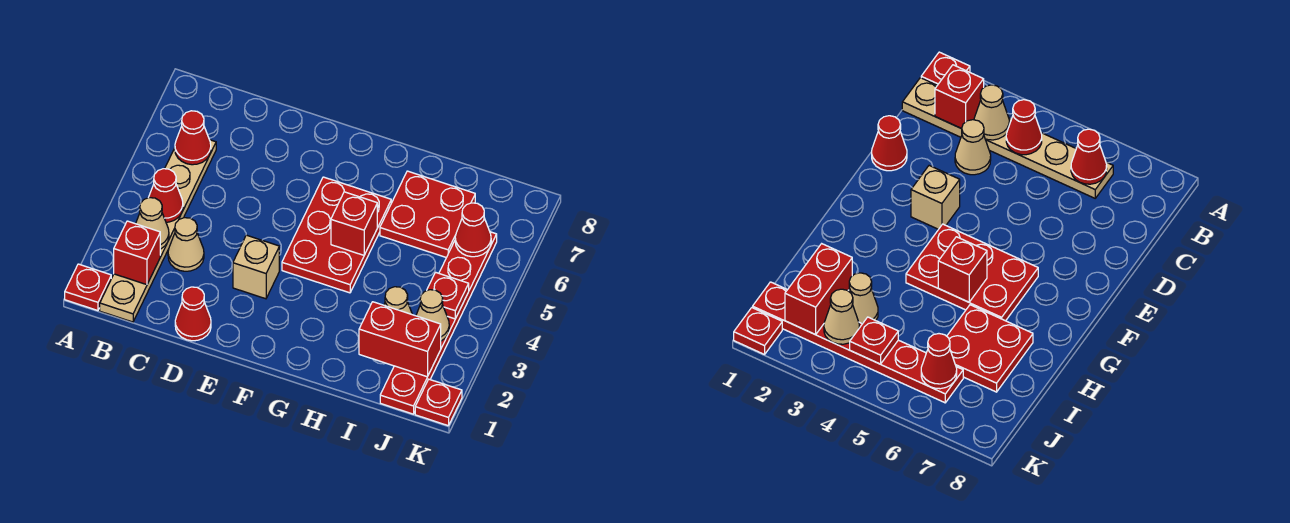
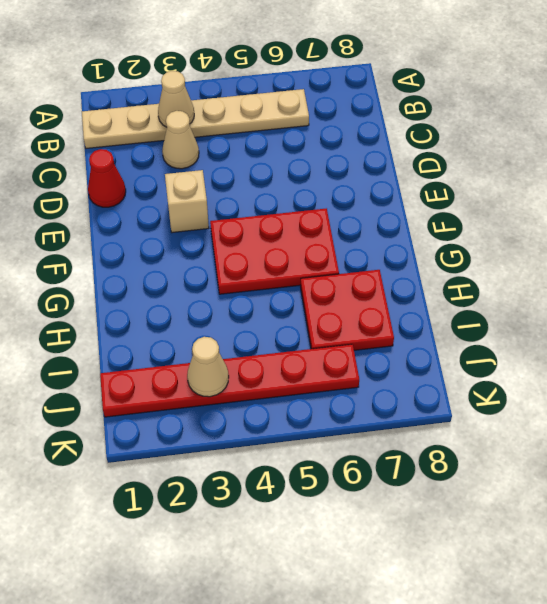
none -> red plate A1 level 1
none -> tan cone I3 level 1
none -> red plate K1 level 1

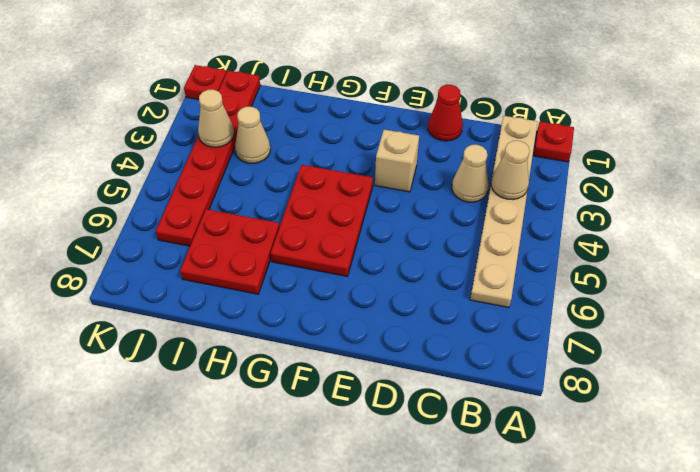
none -> red brick B2 level 2
none -> red cone B4 level 2
none -> red cone B6 level 2

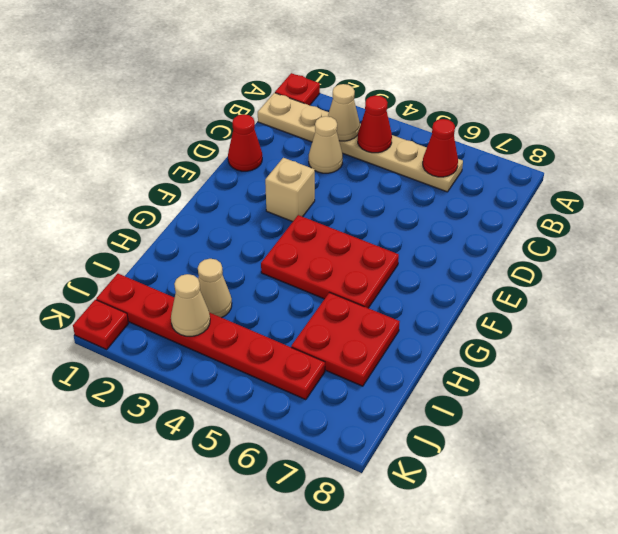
none -> red brick B2 level 2
none -> red brick G5 level 2
none -> red brick I2:J2 level 2

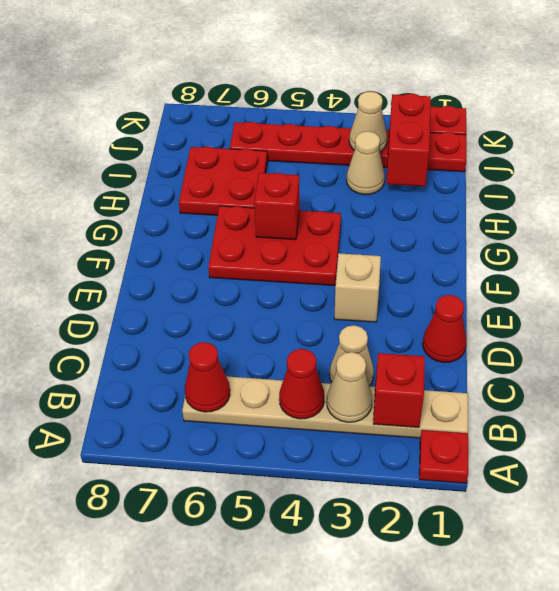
none -> red plate J4 level 2
none -> red cone J6 level 2

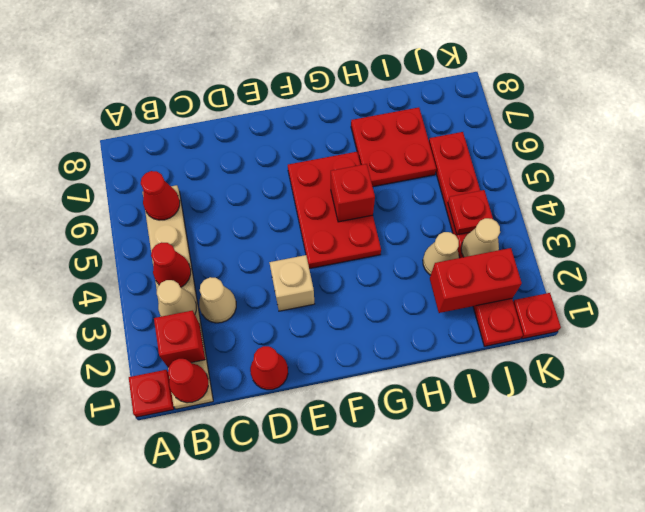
red cone B1 level 2 -> red cone J6 level 2

